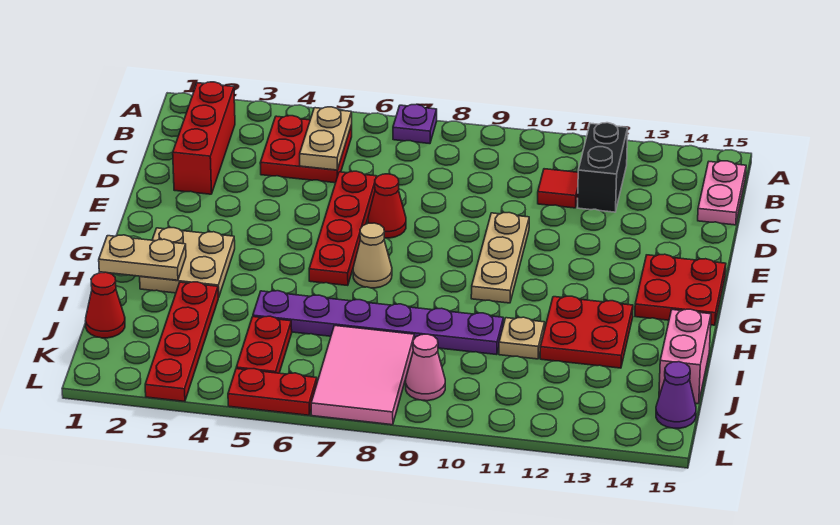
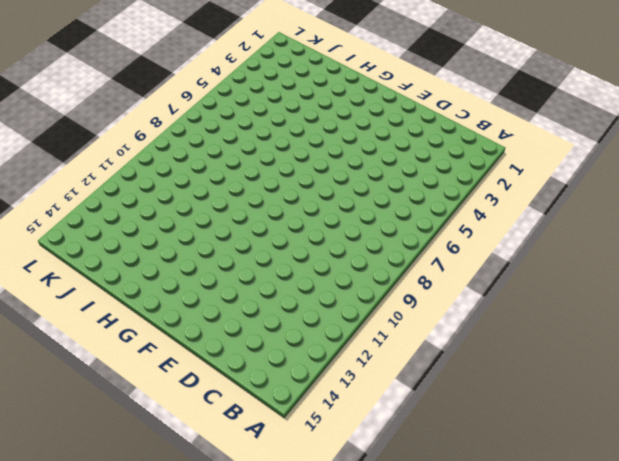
none -> purple plate A7 level 1
none -> red brick B2:D2 level 1
none -> red plate B4:C5 level 1

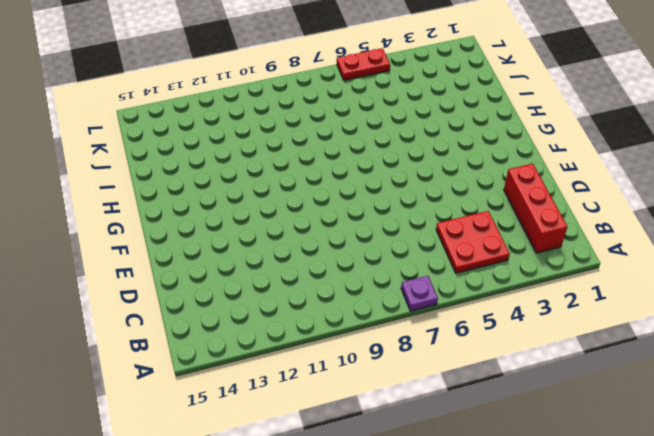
none -> black brick B12:C12 level 1
none -> pink plate B15:C15 level 1
none -> red tile C11 level 1

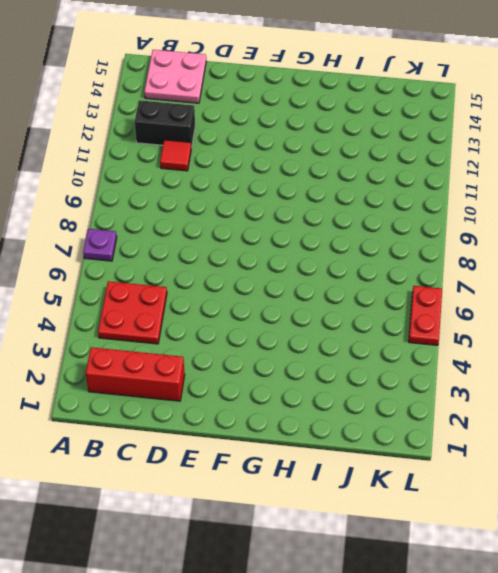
pink plate B14:C15 level 1 -> pink plate B15:C15 level 1
none -> red plate D6:G6 level 1
none -> red cone E7 level 1
none -> tan plate E10:G10 level 1

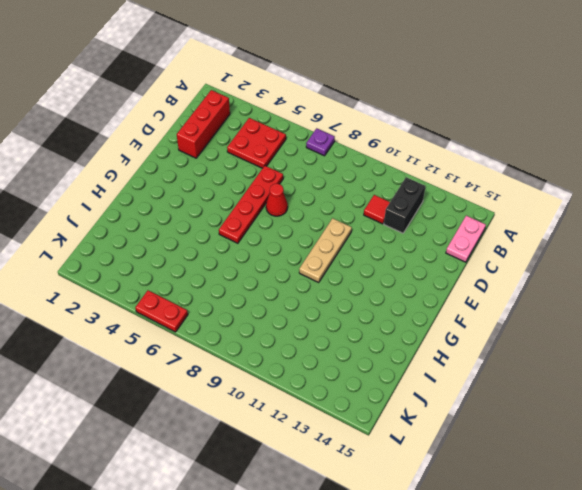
none -> red plate F14:G15 level 1
none -> tan plate G2:H3 level 1
none -> tan cone G7 level 1

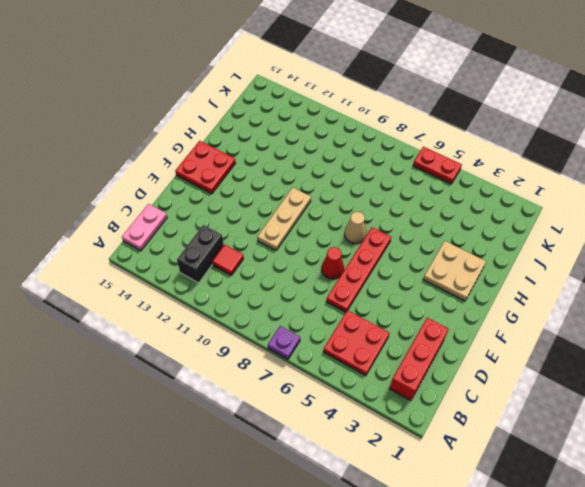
none -> red plate H12:I13 level 1
none -> red plate I3:L3 level 1
none -> purple plate I5:I10 level 1

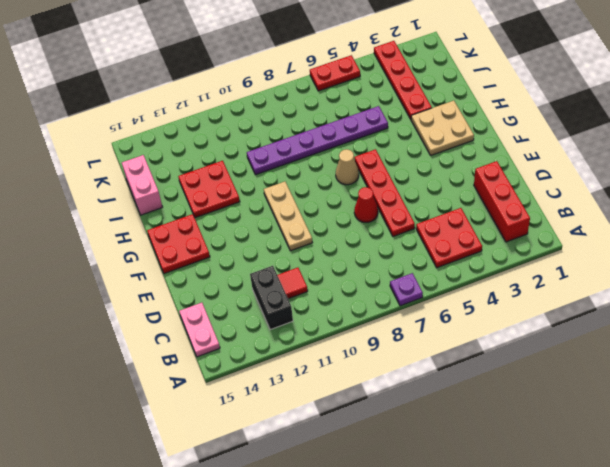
none -> tan plate I11 level 1
none -> red cone J1 level 1
none -> red plate J5:K5 level 1

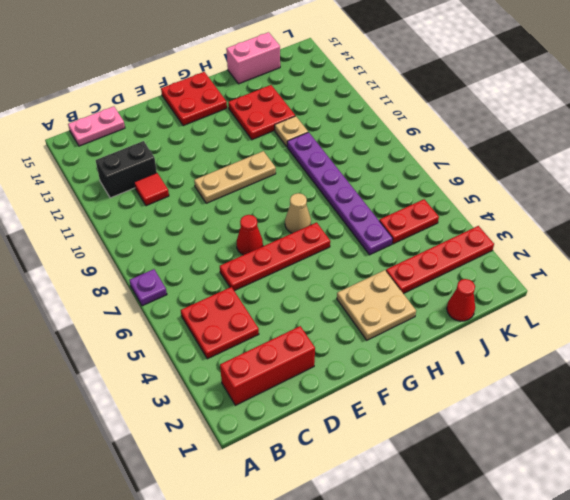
none -> pink tile J7:L8 level 1
none -> pink cone K9 level 1
none -> purple cone K15 level 1

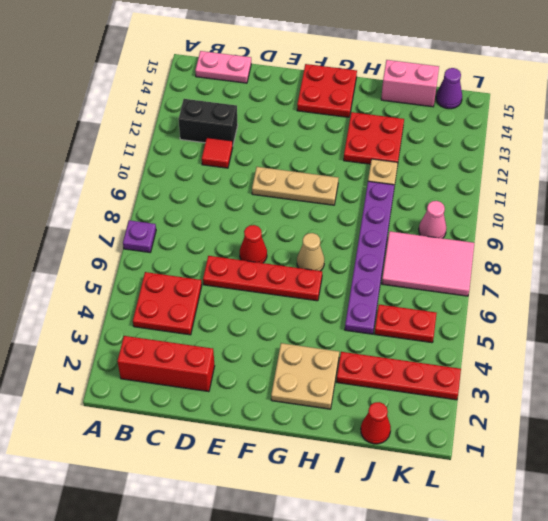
none -> red plate L5:L6 level 1
none -> tan plate B5:C5 level 2
none -> tan plate H1:H2 level 2

